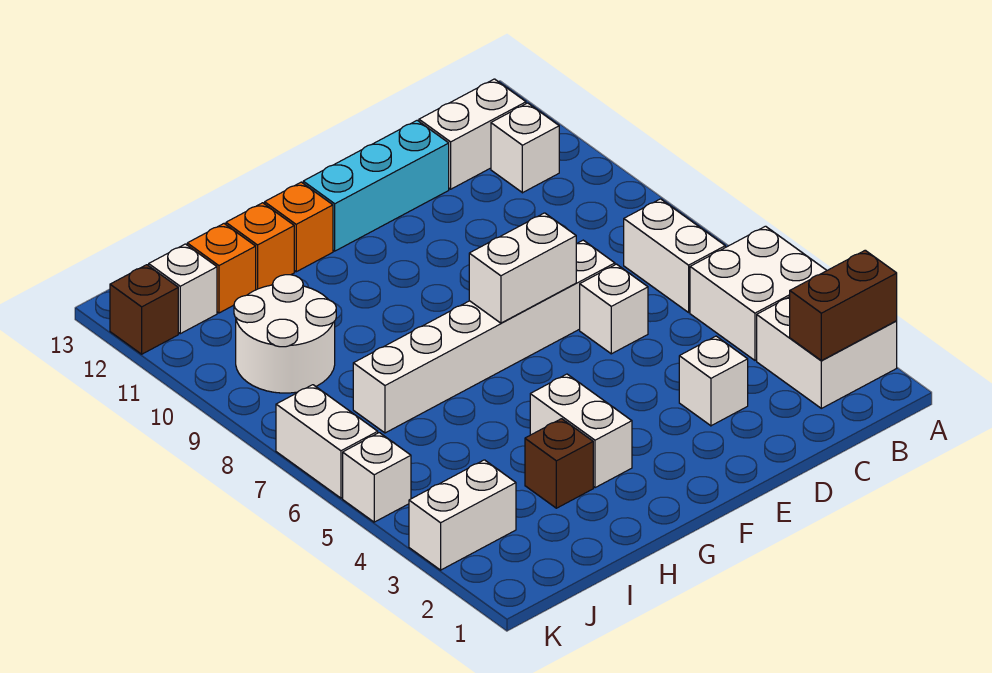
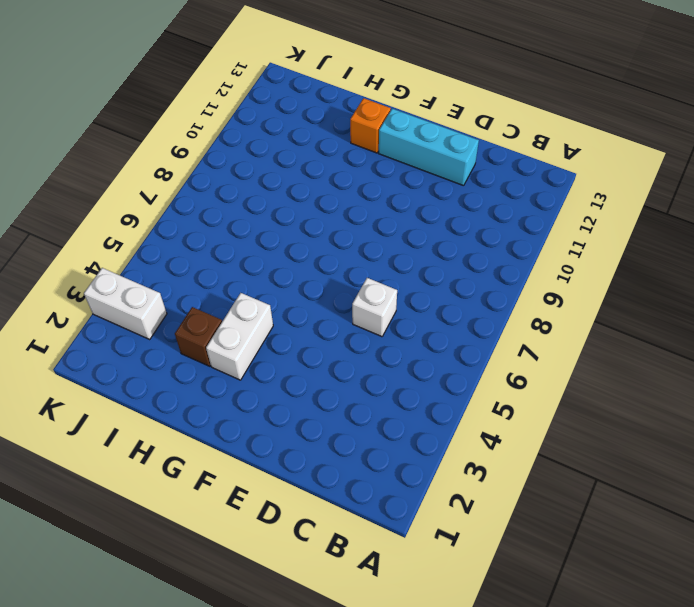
none -> white brick A2:B3 level 1
none -> white brick A4:B5 level 1
none -> white brick B6:B7 level 1

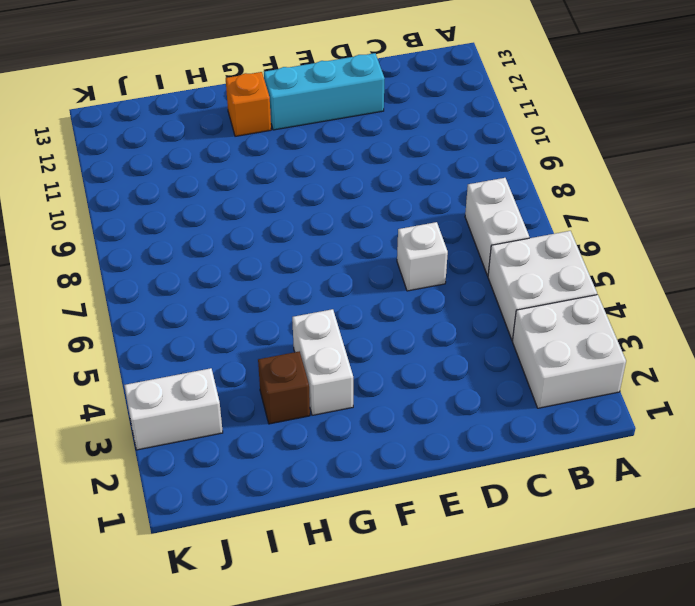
none -> white brick B11 level 1
none -> white brick B12:C12 level 1
none -> white brick D3 level 1

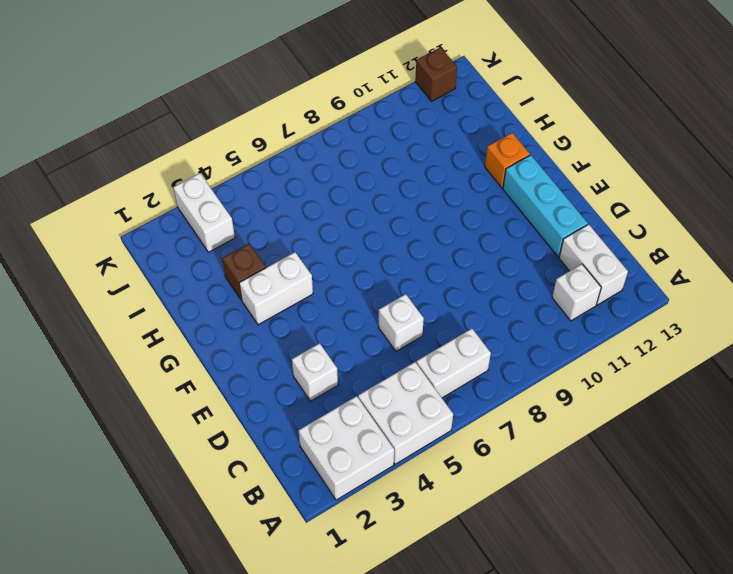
none -> white brick D7:I7 level 1
none -> orange brick H12 level 1
none -> white round brick I9:J10 level 1

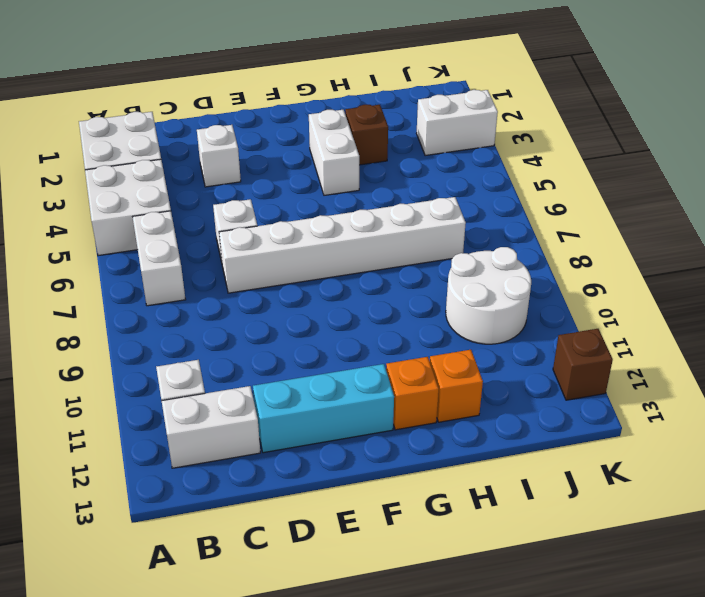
none -> orange brick I12 level 1
none -> white brick J12 level 1
none -> white brick K5 level 1

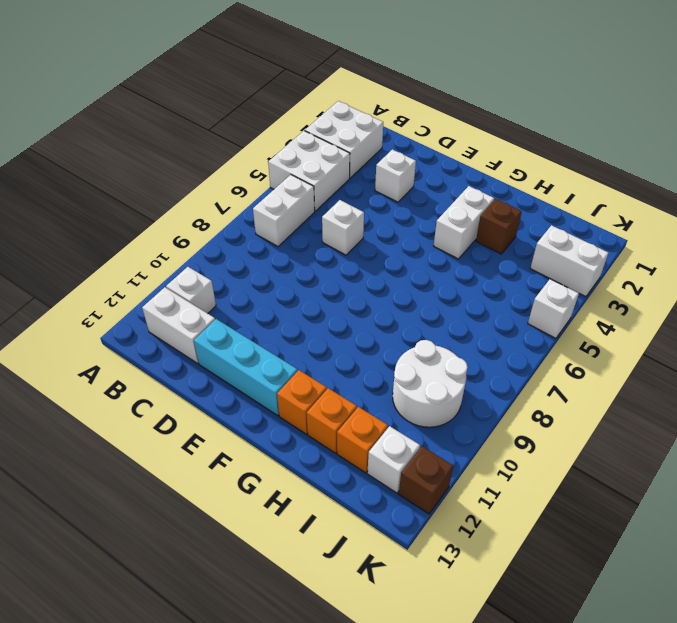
none -> white brick D7:I7 level 1
none -> white brick K6:K7 level 1
none -> brown brick A2:B2 level 2

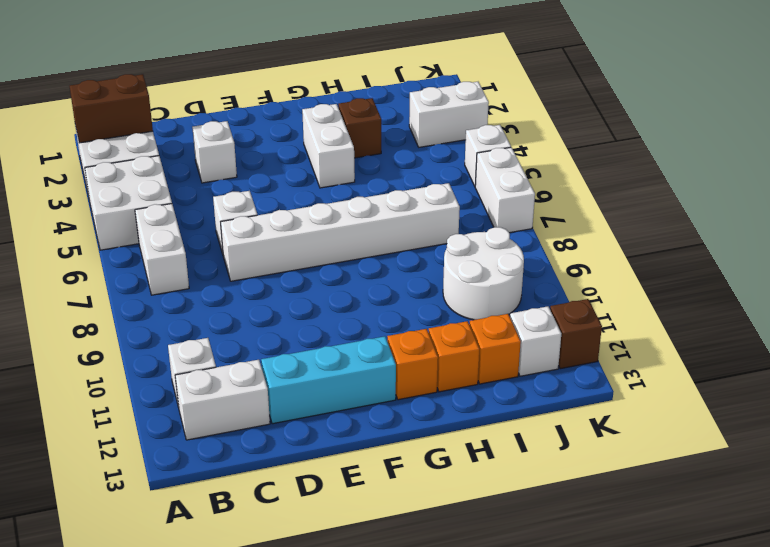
none -> white brick E7:F7 level 2

